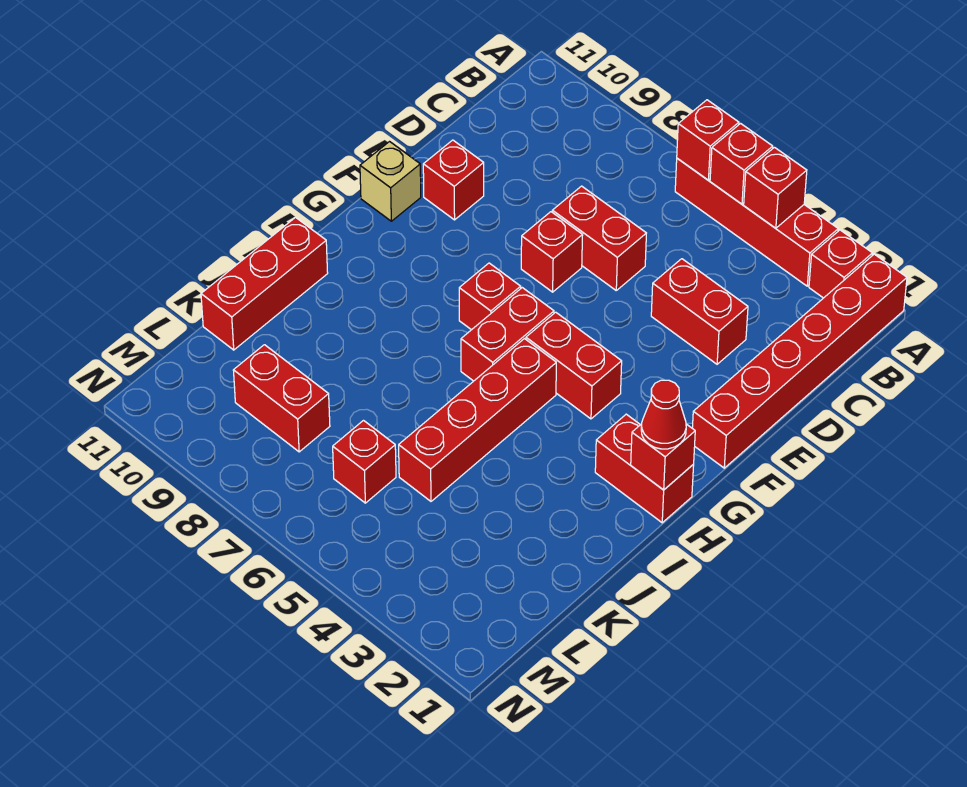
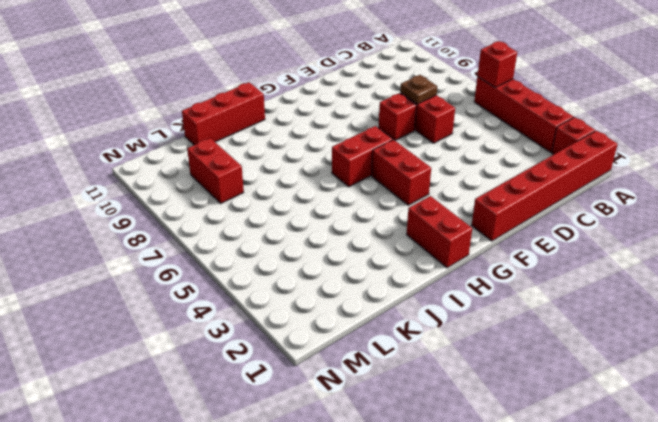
brown plate D7 level 2 -> none
none -> red brick D3:D4 level 1
none -> red brick E10 level 1
none -> tan brick F11 level 1

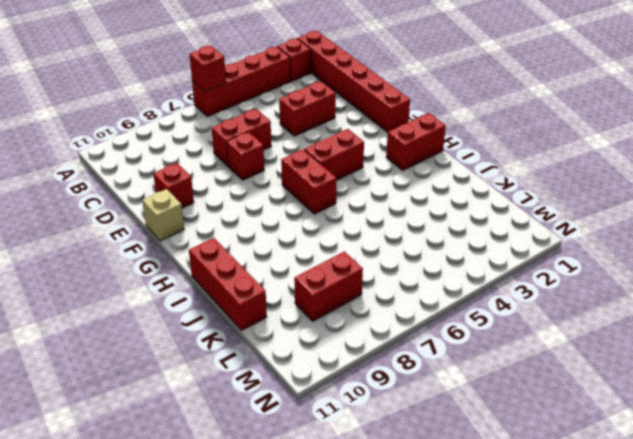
none -> red brick G7 level 1
none -> red brick H5:K5 level 1
none -> red brick L6 level 1

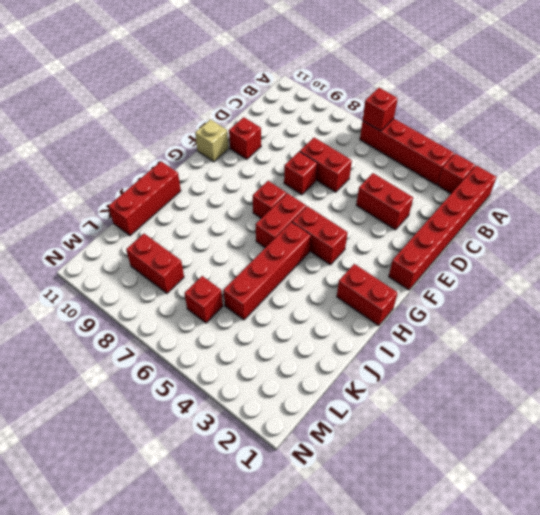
none -> red brick A4 level 2
none -> red brick A5 level 2
none -> red brick H1 level 2

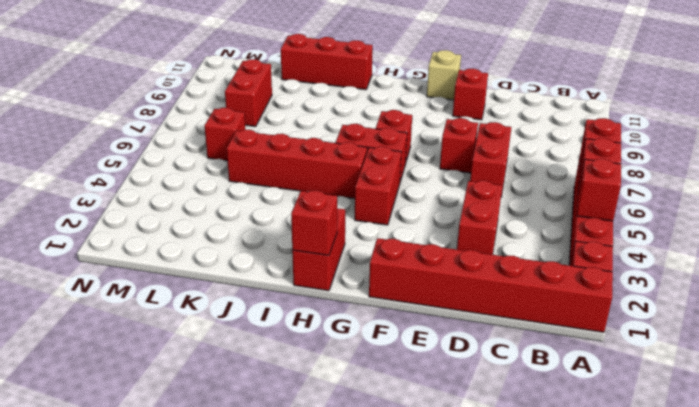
none -> red cone H1 level 3

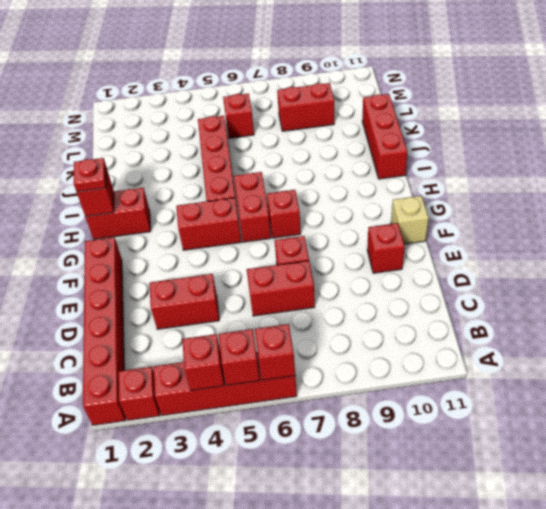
red plate H1 level 3 -> red cone H1 level 3

